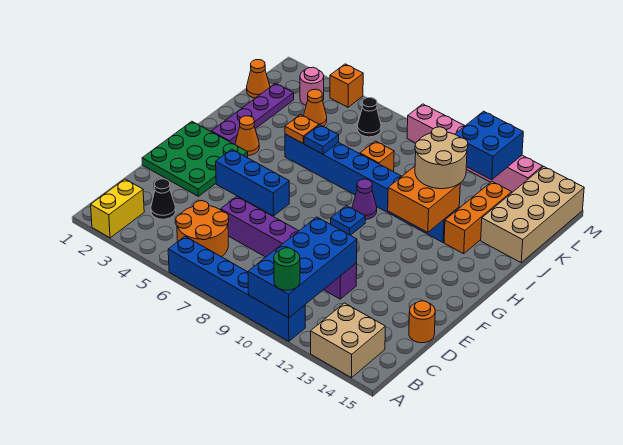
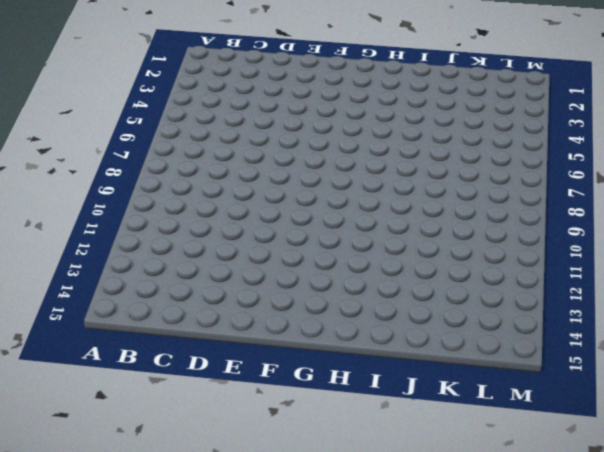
none -> yellow brick A2:B2 level 1
none -> blue brick A6:A11 level 1
none -> tan brick A13:B14 level 1
none -> orange round brick B5:C6 level 1

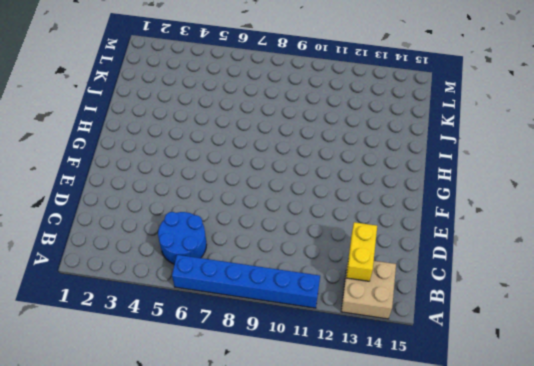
blue round brick B5:C6 level 1 -> orange round brick B5:C6 level 1
yellow brick B13:C13 level 2 -> yellow brick A2:B2 level 1
none -> black cone C3 level 1
none -> purple brick D6:D11 level 1
none -> orange round brick D15 level 1
none -> green plate E1:G3 level 1

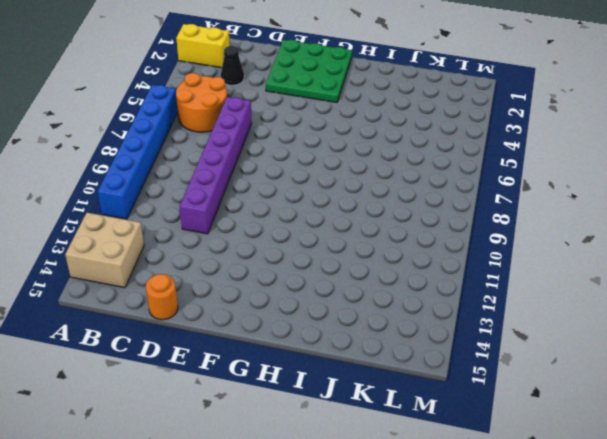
none -> blue brick F4:F6 level 1
none -> blue plate G9 level 1
none -> purple plate H2:K2 level 1
none -> orange cone H3 level 1

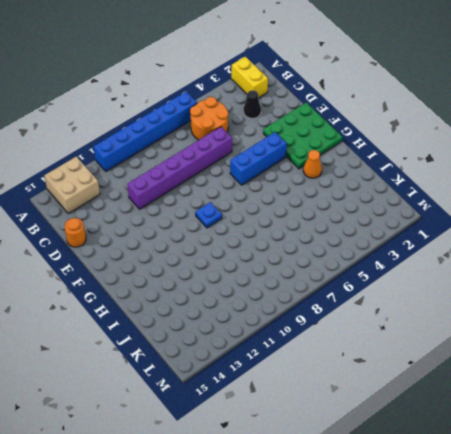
none -> purple plate H2:K2 level 1
none -> purple cone H9 level 1
none -> blue brick I5:I12 level 1
none -> orange brick I13:K13 level 1

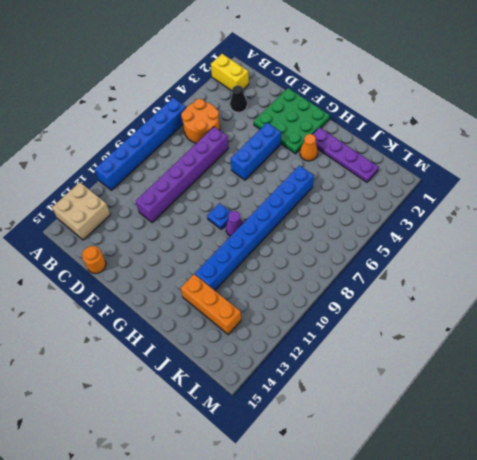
none -> orange brick J8 level 1
none -> tan brick J14:M15 level 1
none -> orange cone K1 level 1
none -> orange cone K4 level 1

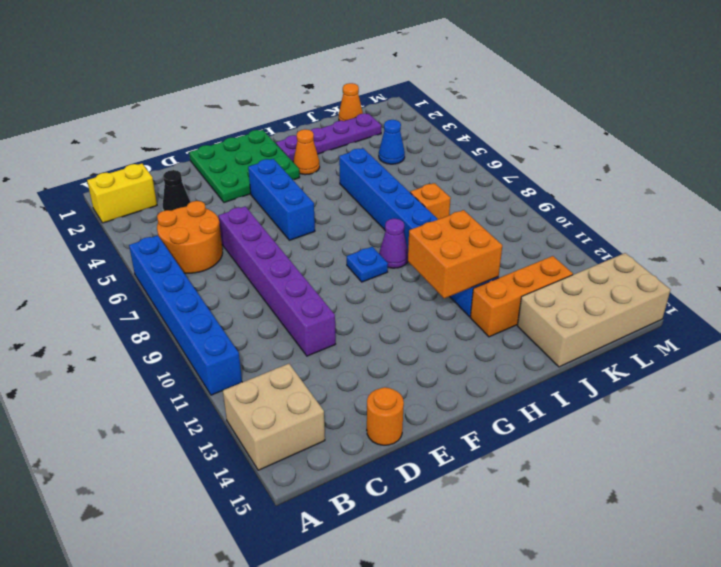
blue cone K4 level 1 -> orange cone K4 level 1
none -> pink round brick L3 level 1
none -> black cone L6 level 1
none -> orange brick M4 level 1
none -> pink brick M8:M13 level 1

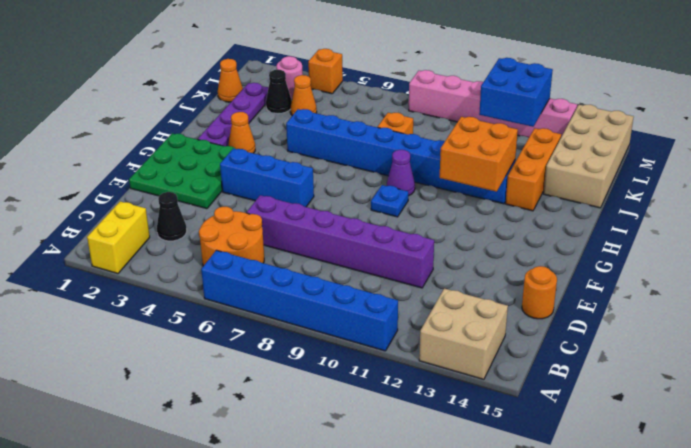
black cone K3 level 1 -> black cone L6 level 1
none -> blue brick A10:D11 level 2
none -> orange plate I5 level 2
none -> blue plate I6 level 2
none -> green round brick A11 level 3

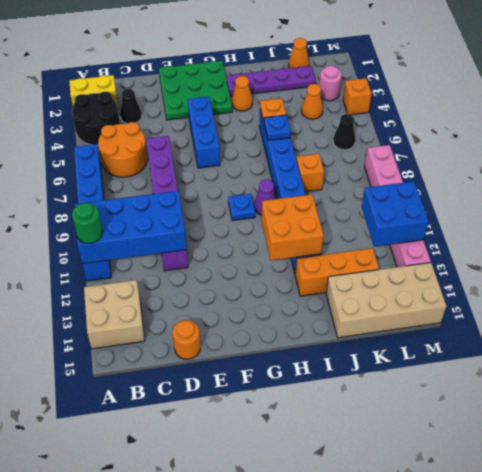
black round brick A3:B4 level 1 -> none
none -> tan round brick I11:J12 level 3

